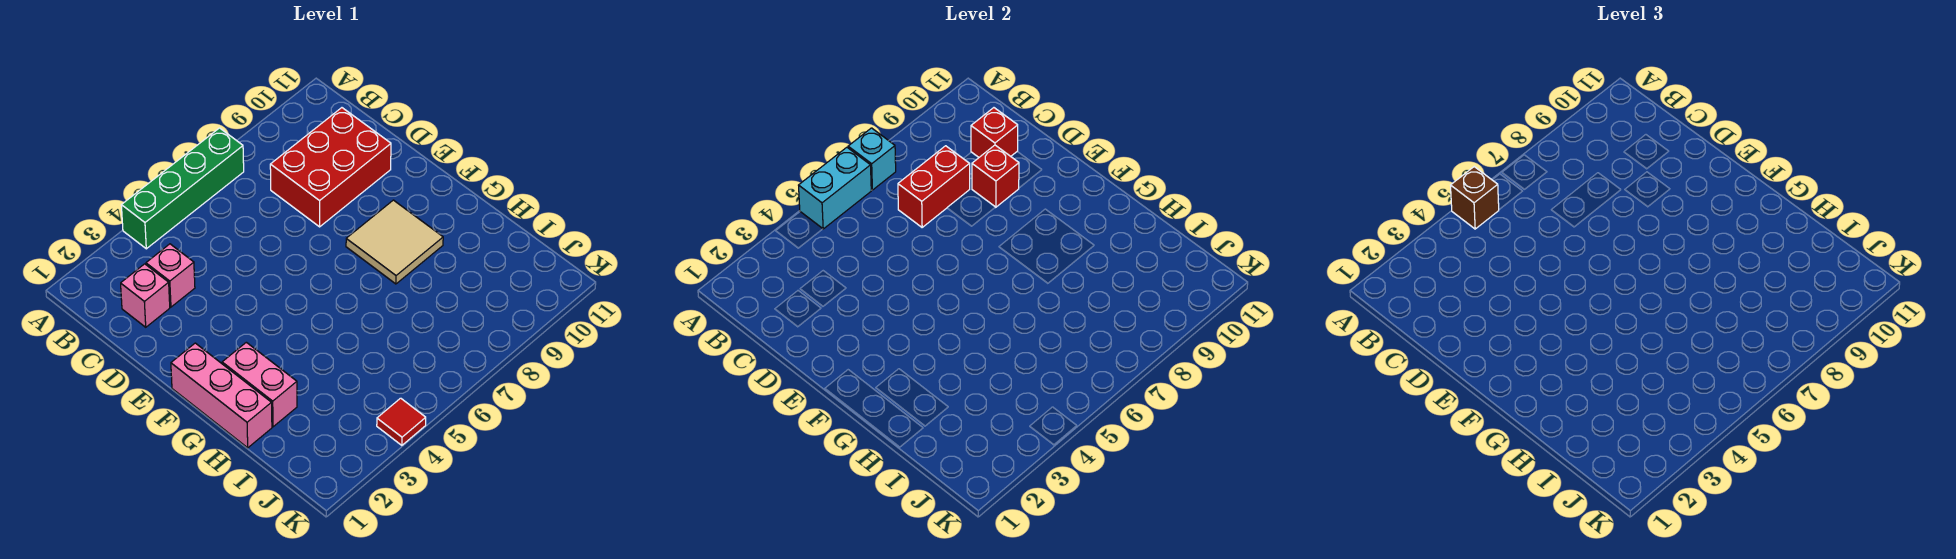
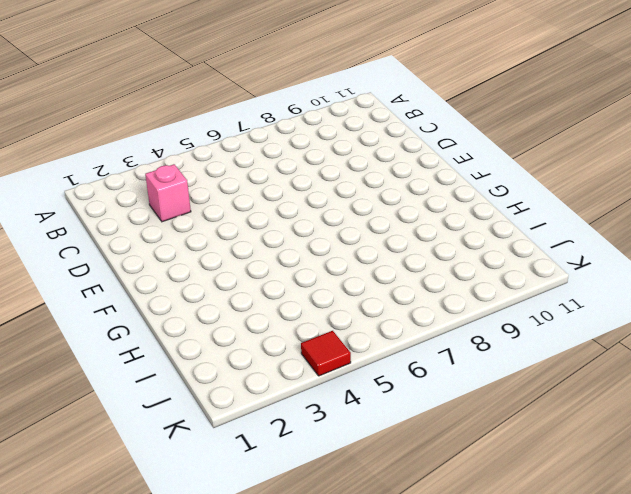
none -> green brick A4:A7 level 1
none -> pink brick C2 level 1
none -> red brick C8:D10 level 1

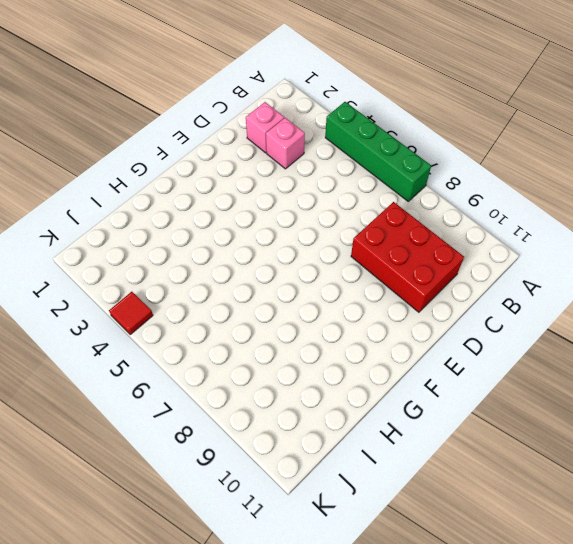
none -> pink brick F1:H1 level 1
none -> tan tile F8:G9 level 1
none -> pink brick G2:H2 level 1

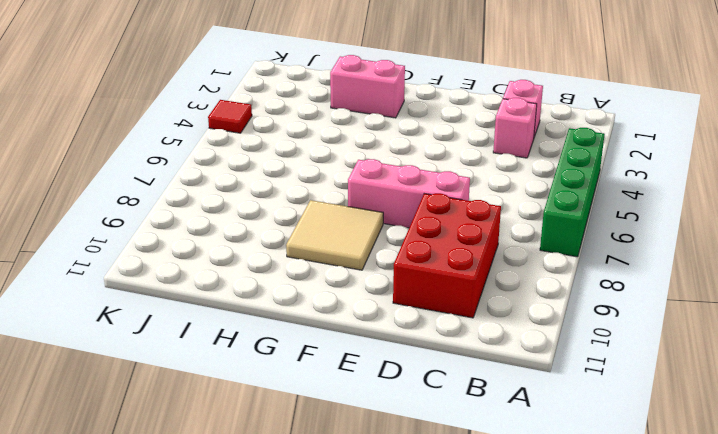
pink brick D7:F7 level 1 -> pink brick F1:H1 level 1
none -> cyan brick A5:A6 level 2
none -> cyan brick A7 level 2
none -> red brick C7:C8 level 2

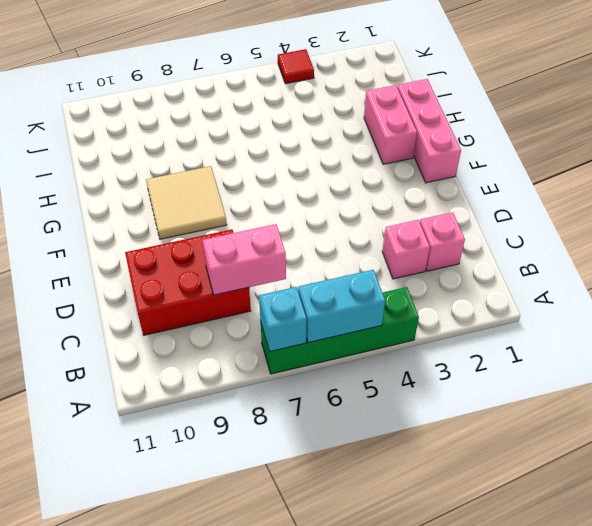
pink brick C7:C8 level 2 -> red brick C7:C8 level 2
none -> red brick C10 level 2
none -> red brick D9 level 2
none -> brown brick A5 level 3

